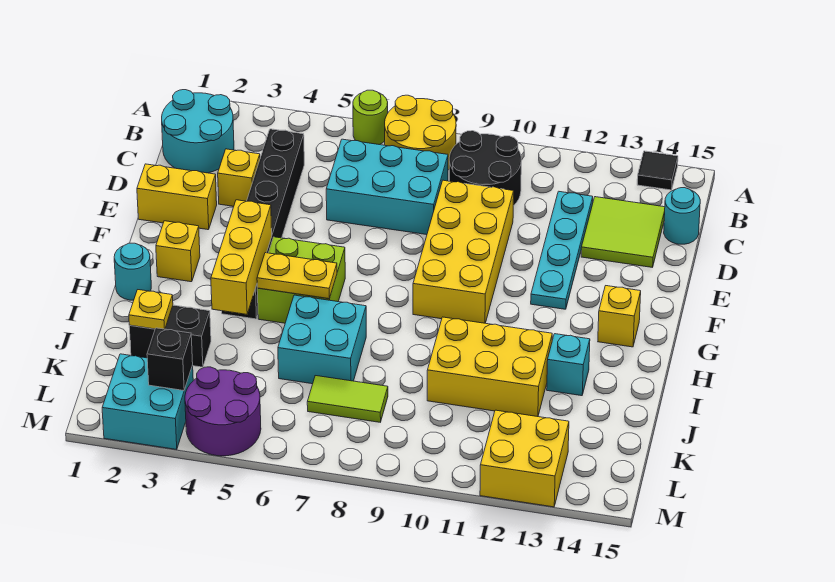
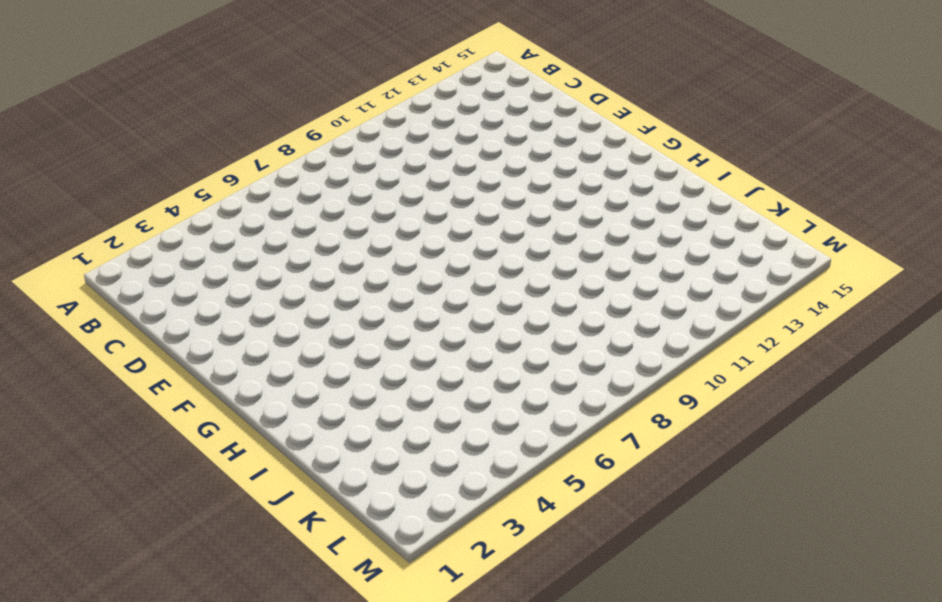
none -> lime round brick A6 level 1
none -> yellow round brick A7:B8 level 1
none -> black tile A14 level 1

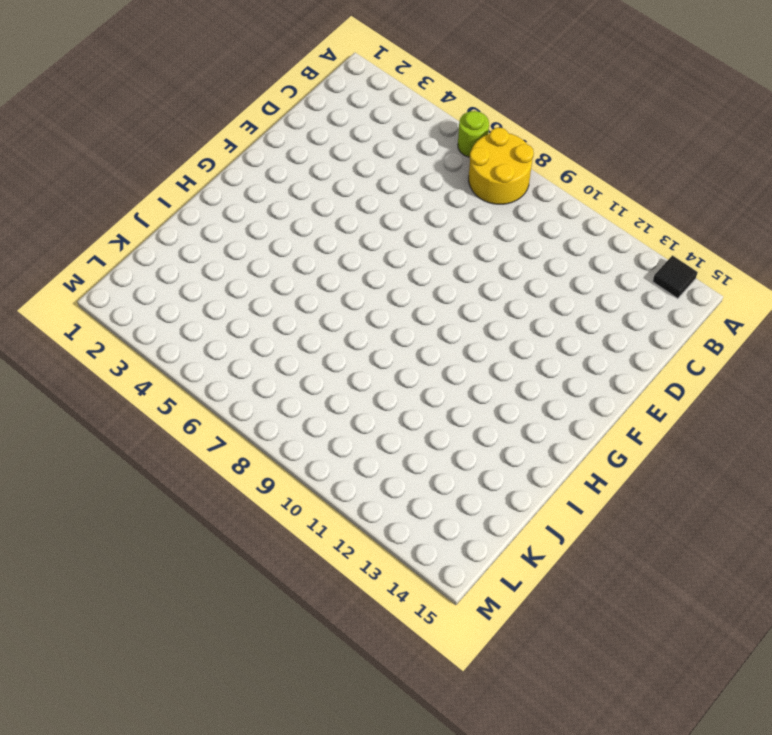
none -> cyan round brick B1:C2 level 1
none -> black round brick B9:C10 level 1
none -> black brick C4:H4 level 1

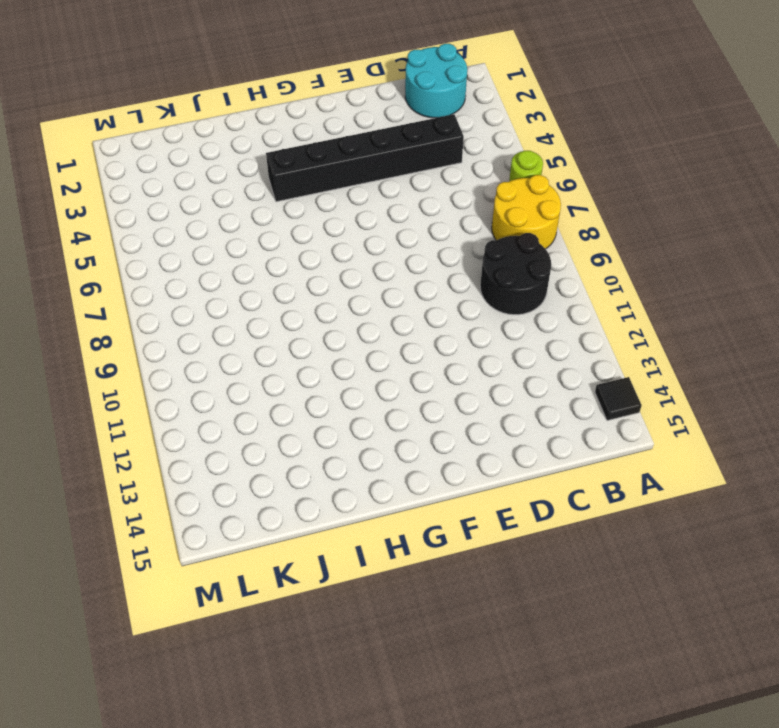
none -> cyan brick C6:D8 level 1
none -> cyan plate C12:F12 level 1
none -> lime tile C13:D14 level 1

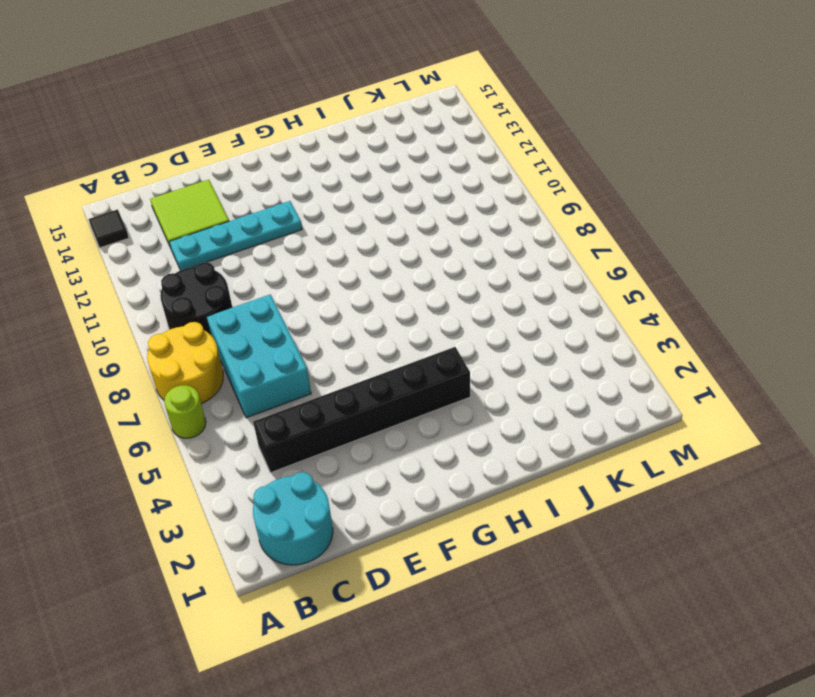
none -> cyan round brick C15 level 1
none -> yellow brick D3 level 1
none -> yellow brick D9:G10 level 1

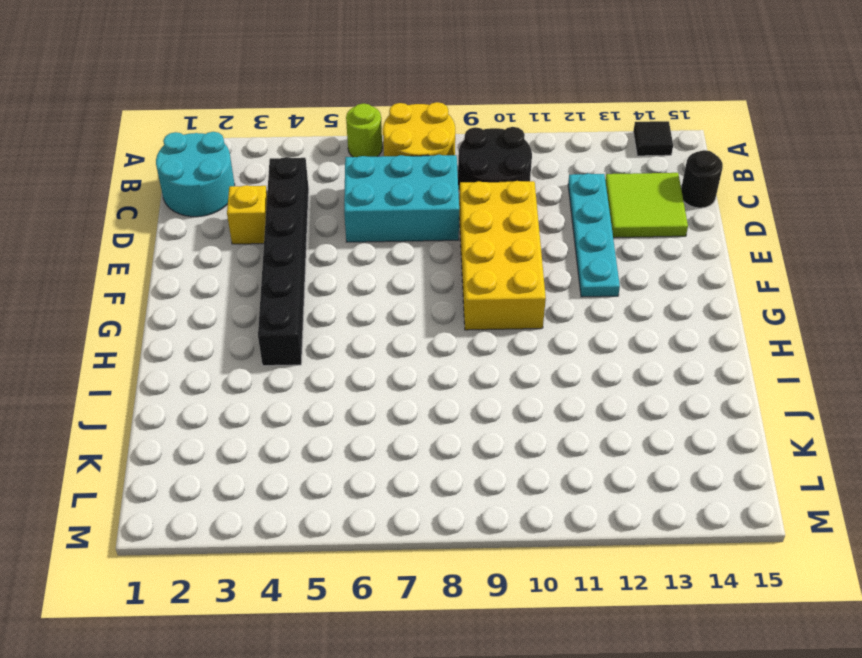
black round brick C15 level 1 -> cyan round brick C15 level 1
none -> yellow brick E1:E2 level 1
none -> yellow brick G2 level 1
none -> lime brick G5:H6 level 1

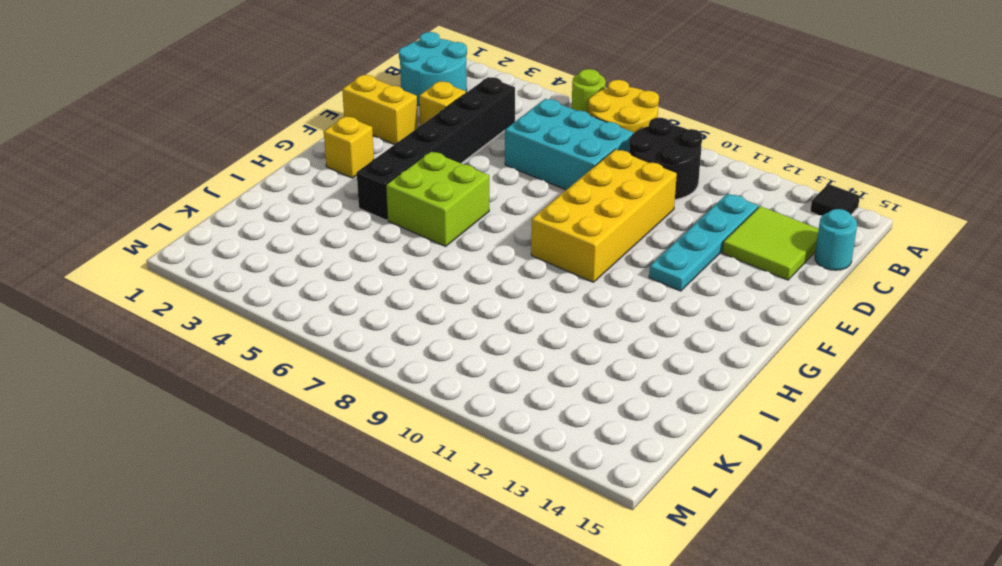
none -> yellow brick G14 level 1
none -> cyan round brick H1 level 1
none -> cyan brick I6:J7 level 1

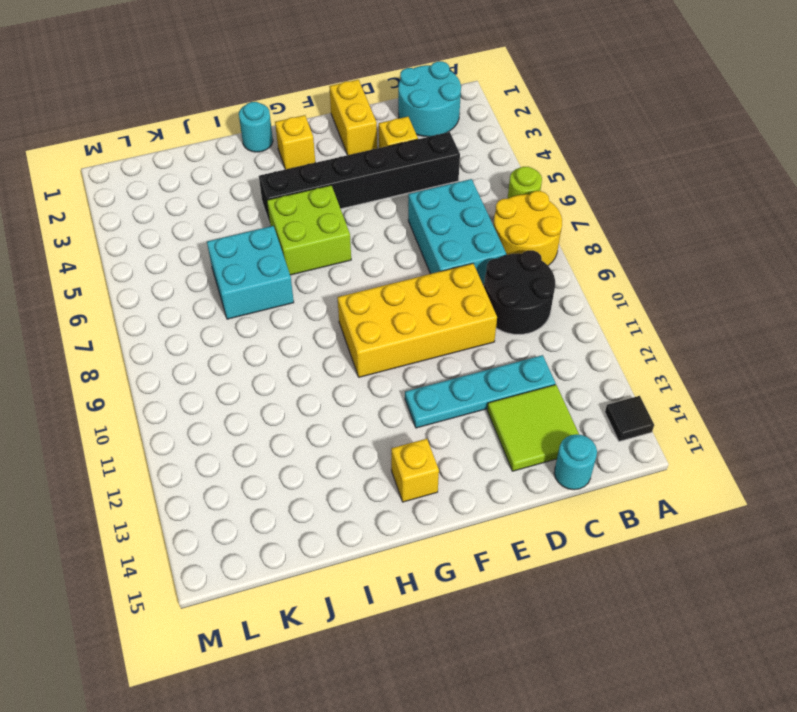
none -> yellow brick I10:J12 level 1
none -> cyan brick I13 level 1
none -> black brick J2:J3 level 1

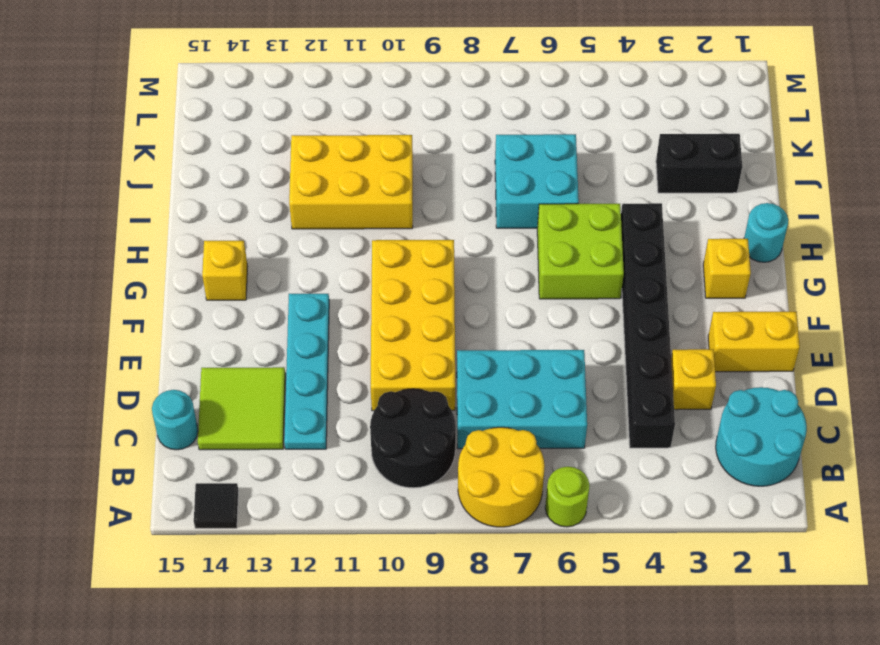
none -> cyan brick I13 level 1
none -> lime tile K7:K8 level 1
none -> cyan brick L2:M3 level 1

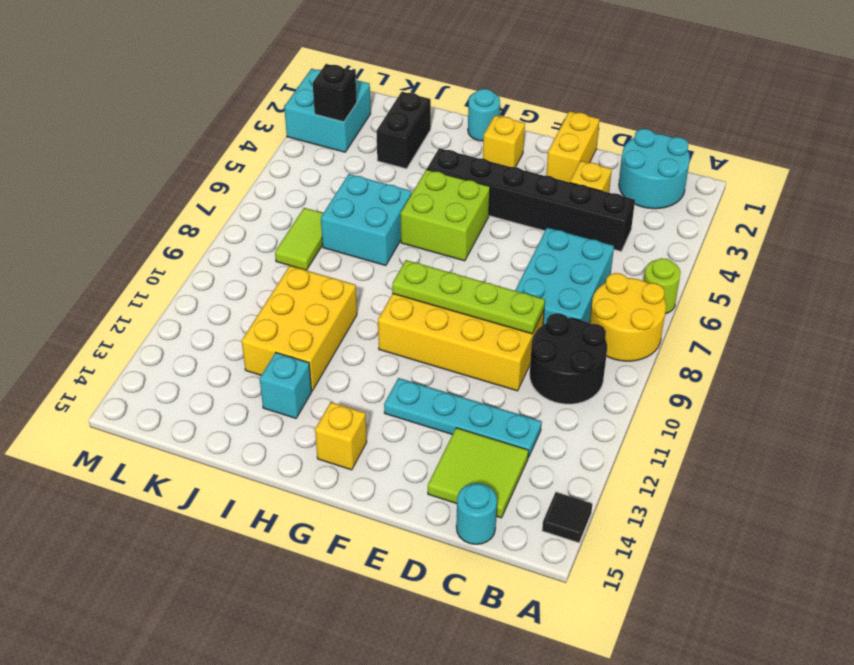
lime plate D9:G9 level 2 -> none
none -> purple round brick L4:M5 level 1
none -> yellow brick L12:M13 level 1
none -> yellow brick G4:I4 level 2

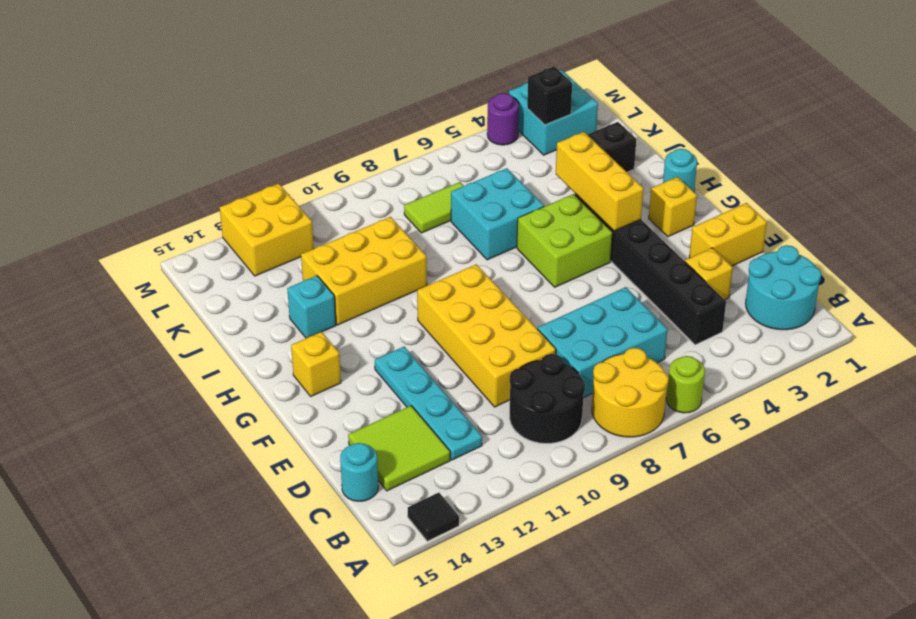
purple round brick M4 level 1 -> purple round brick L4:M5 level 1
none -> yellow plate H5:H6 level 2
none -> yellow plate J2 level 2

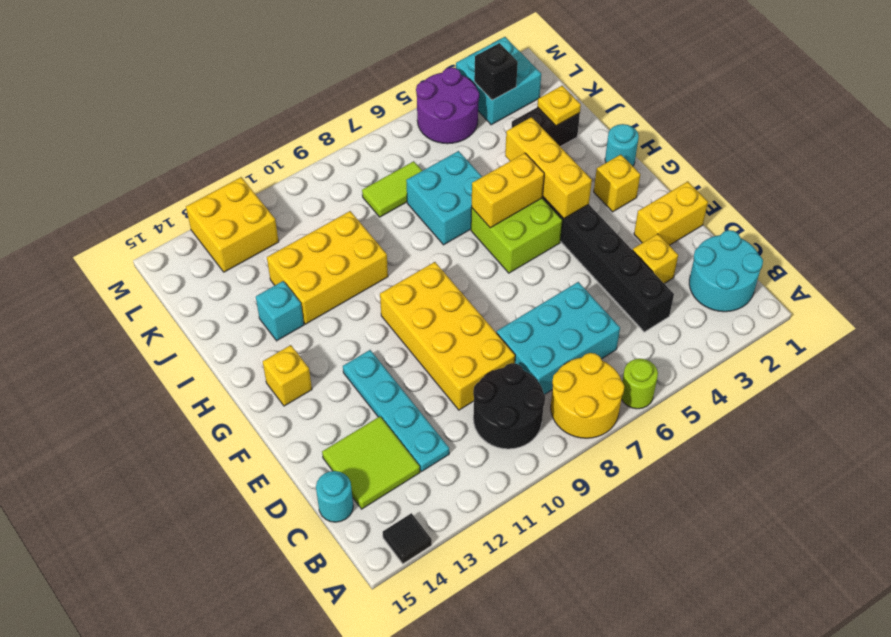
yellow brick H5:H6 level 2 -> yellow plate H5:H6 level 2

